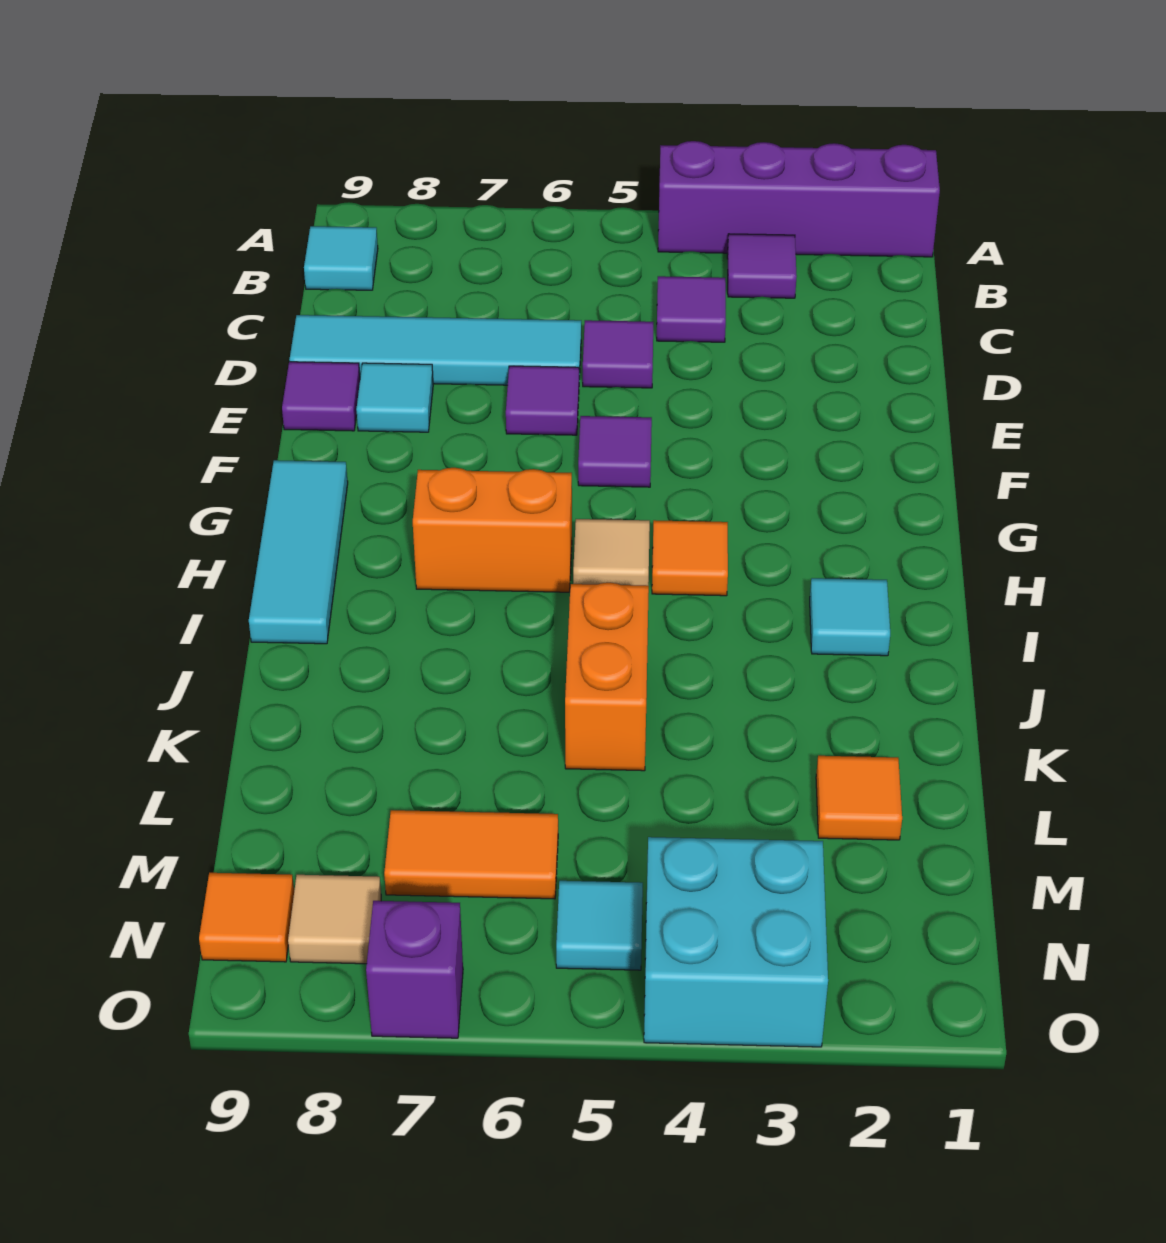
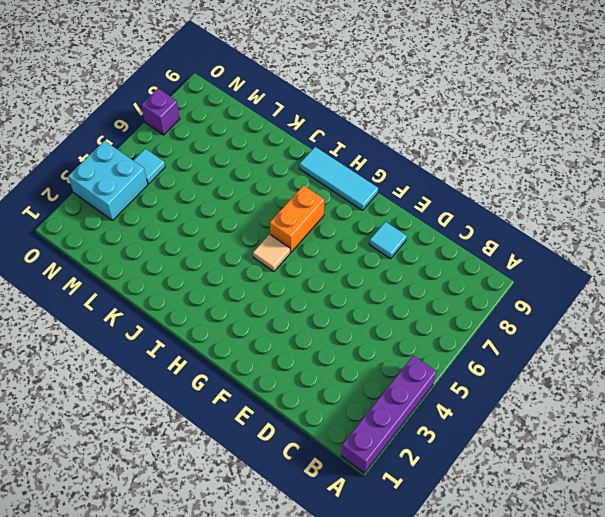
none -> purple tile B3 level 1
none -> cyan tile B9 level 1
none -> purple tile C4 level 1

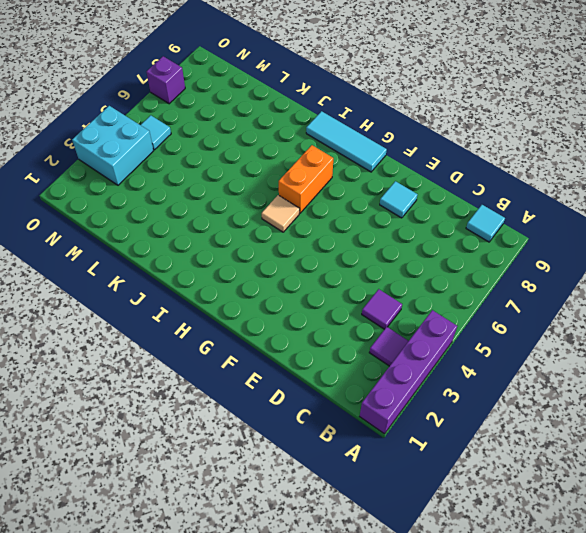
none -> purple tile D5 level 1
none -> cyan tile D6:D9 level 1
none -> purple tile E6 level 1

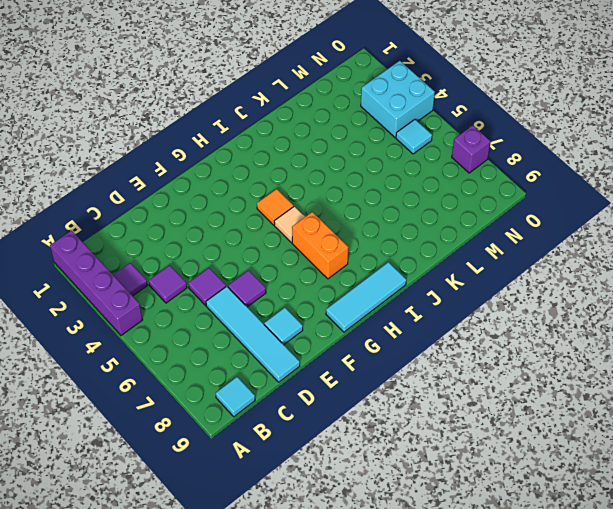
none -> purple tile E9 level 1
none -> purple tile F5 level 1
none -> cyan tile I2 level 1

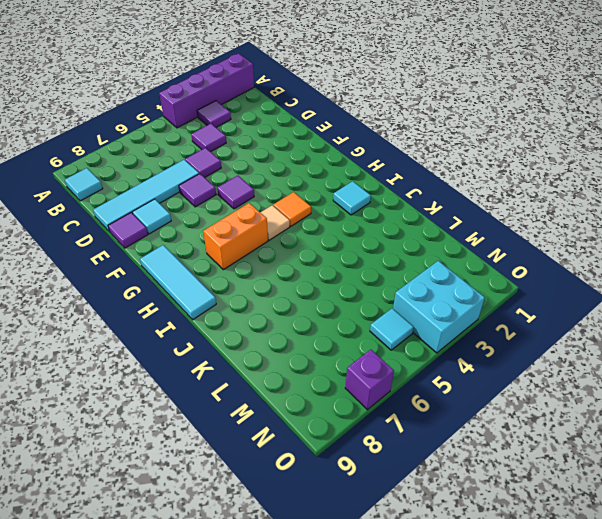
none -> orange brick J5:K5 level 1
none -> orange tile L2 level 1
none -> orange tile M6:M7 level 1

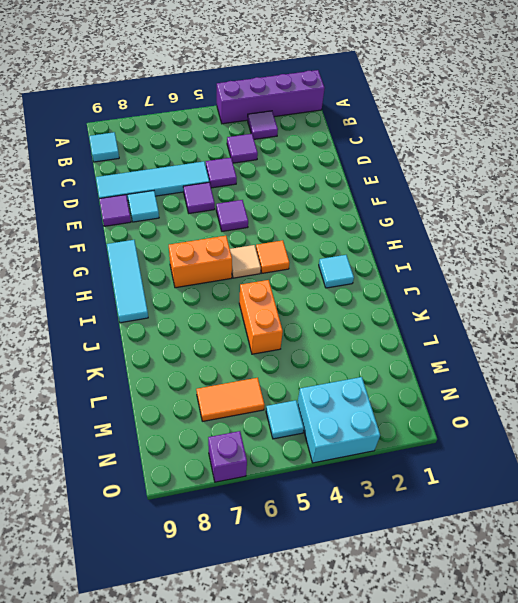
none -> orange tile L2 level 1
none -> tan tile N8 level 1
none -> orange tile N9 level 1

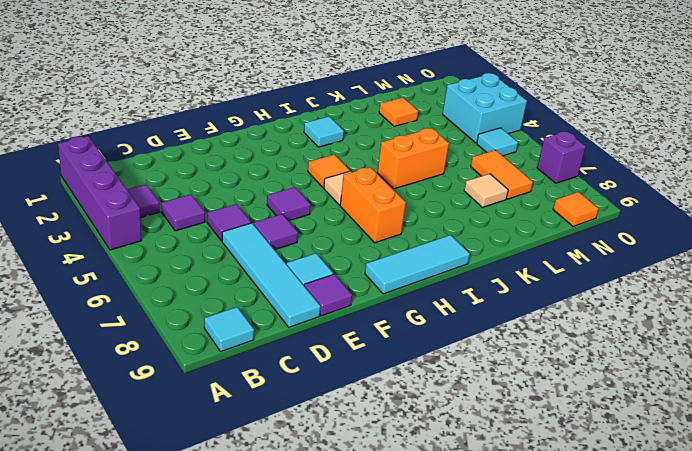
tan tile L7 level 1 -> tan tile N8 level 1

